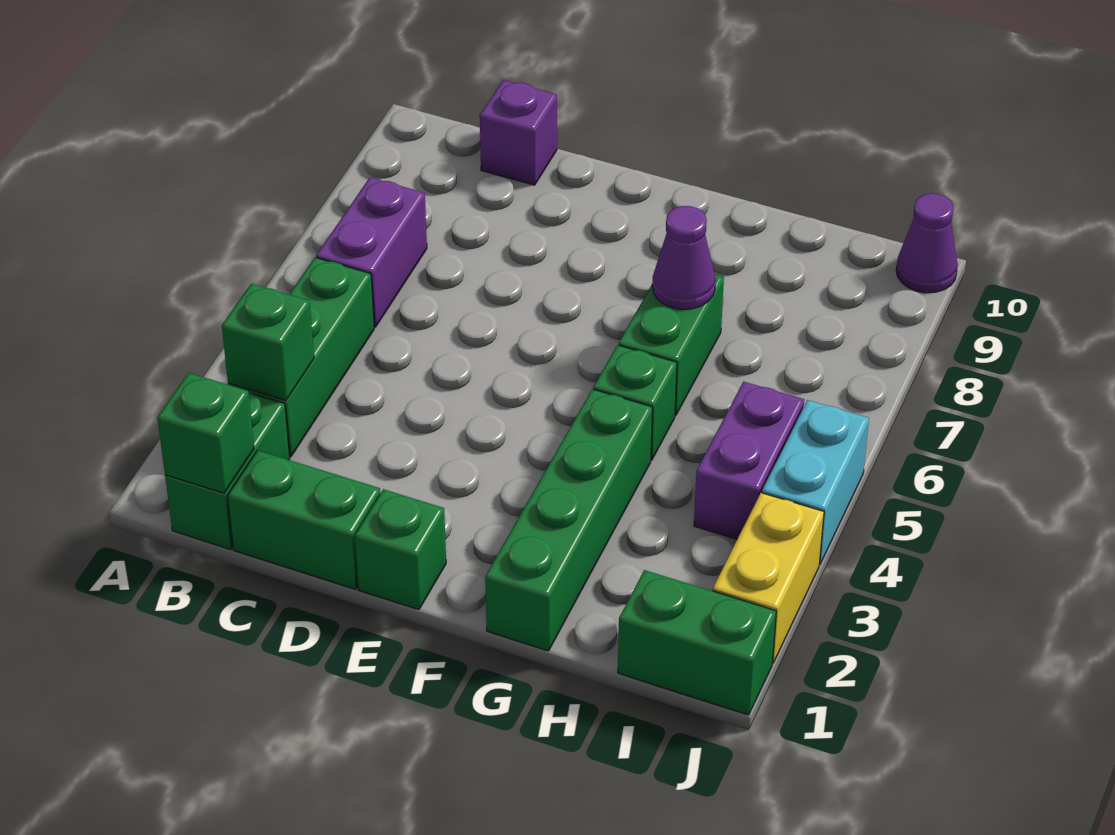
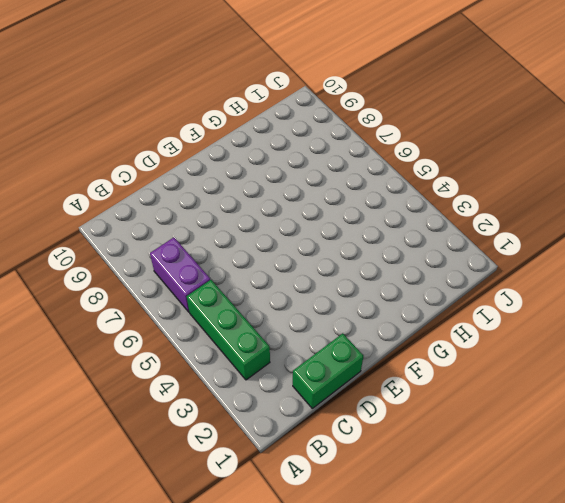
none -> green brick B1:B2 level 1
none -> purple brick C10 level 1
none -> green brick E1 level 1

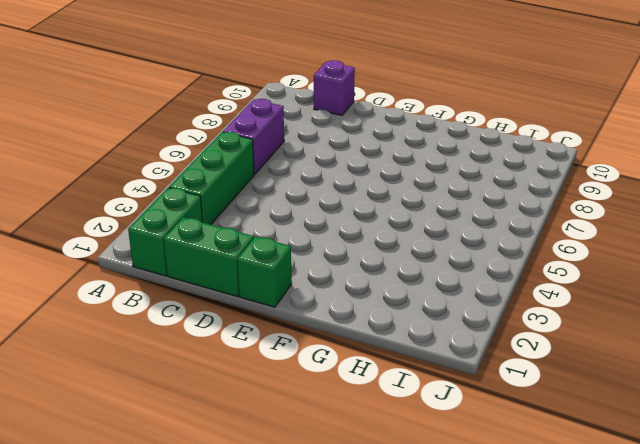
none -> green brick G1:G4 level 1
none -> green brick G5 level 1
none -> green brick G6:G7 level 1

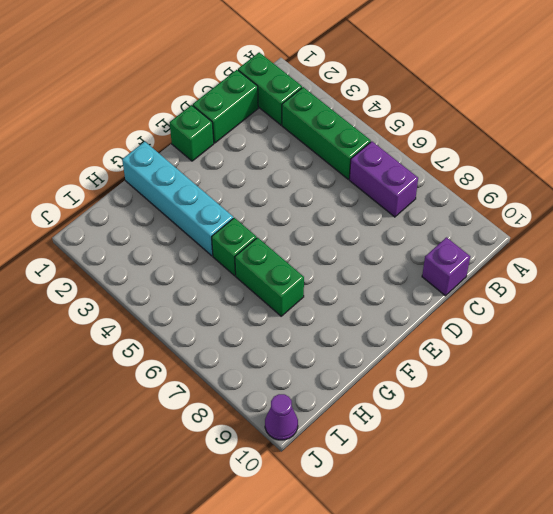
cyan brick G1:G4 level 1 -> green brick G1:G4 level 1
none -> green brick I1:J1 level 1
none -> purple brick I4:I5 level 1
none -> yellow brick J2:J3 level 1

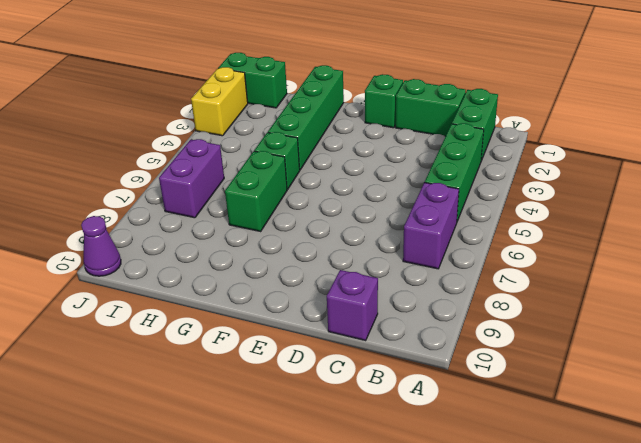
purple brick I6:I7 level 1 -> purple brick I4:I5 level 1
none -> cyan brick J4:J5 level 1
none -> green brick B1 level 2
none -> green brick B3 level 2

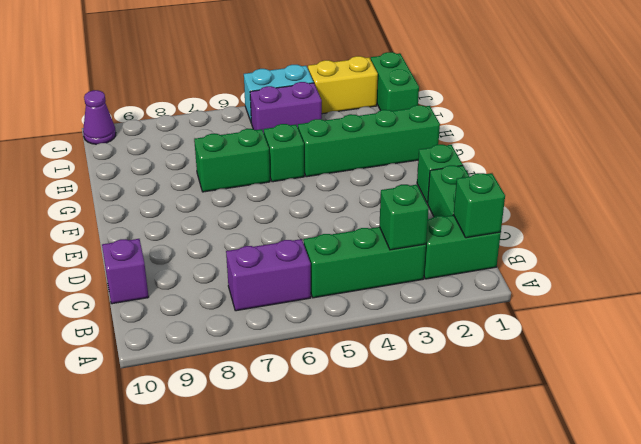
none -> purple cone G7 level 2

